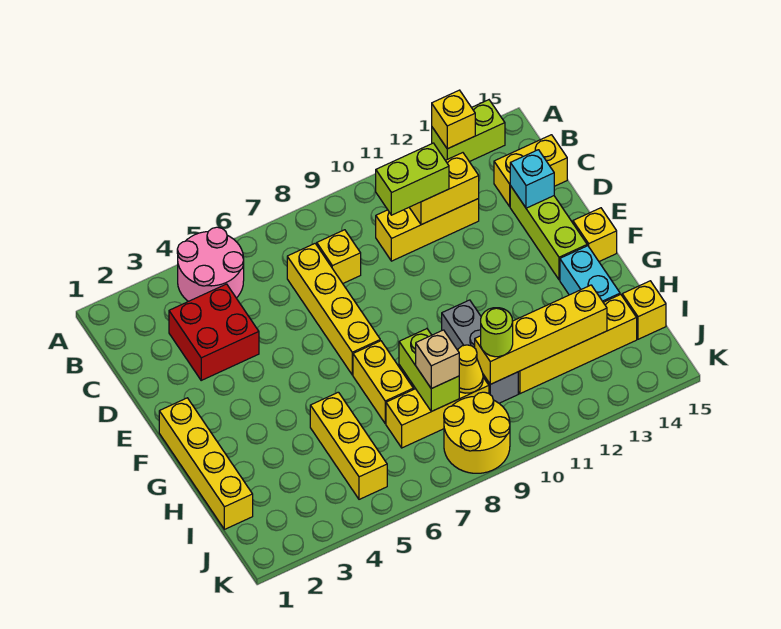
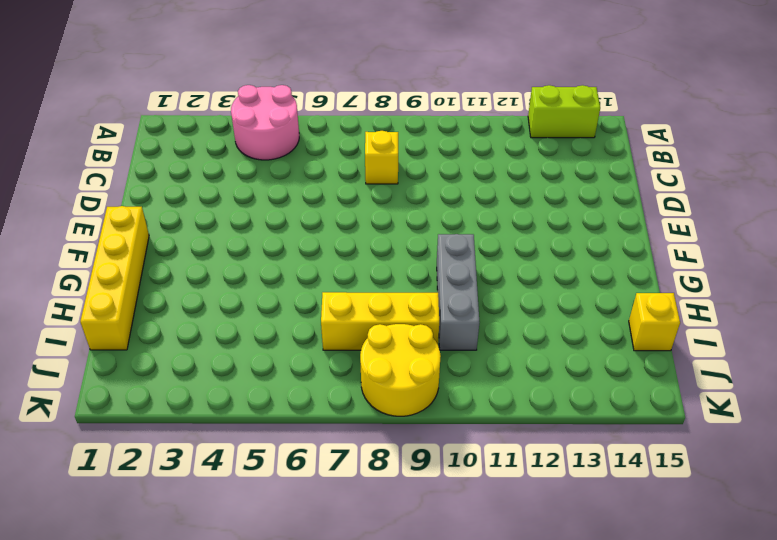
none -> red brick C3:D4 level 1
none -> yellow brick C7:F7 level 1
none -> yellow brick C10:C12 level 1

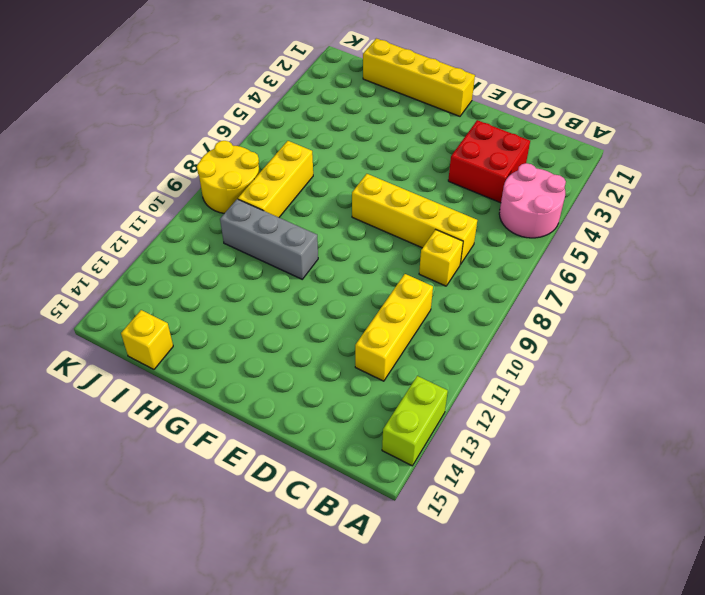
none -> yellow brick C14:C15 level 1
none -> lime brick D14:F14 level 1
none -> yellow brick F15 level 1

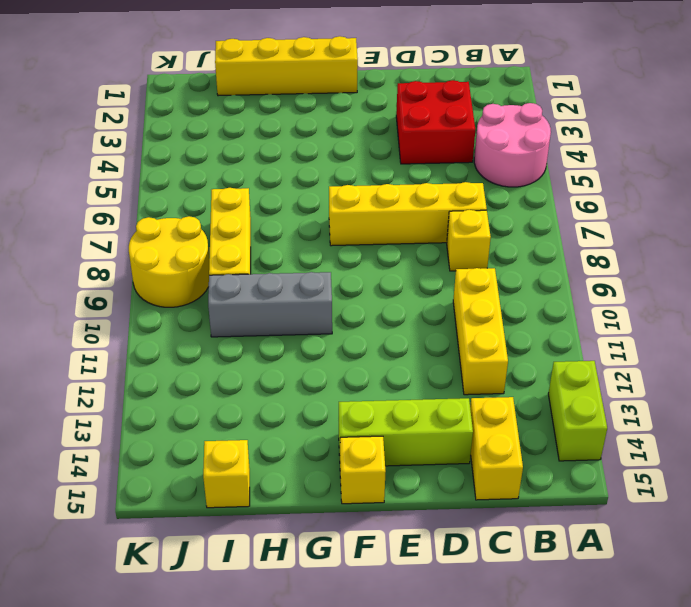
none -> yellow brick G7:H7 level 1
none -> cyan brick G14:H14 level 1
none -> yellow brick H5:J5 level 1

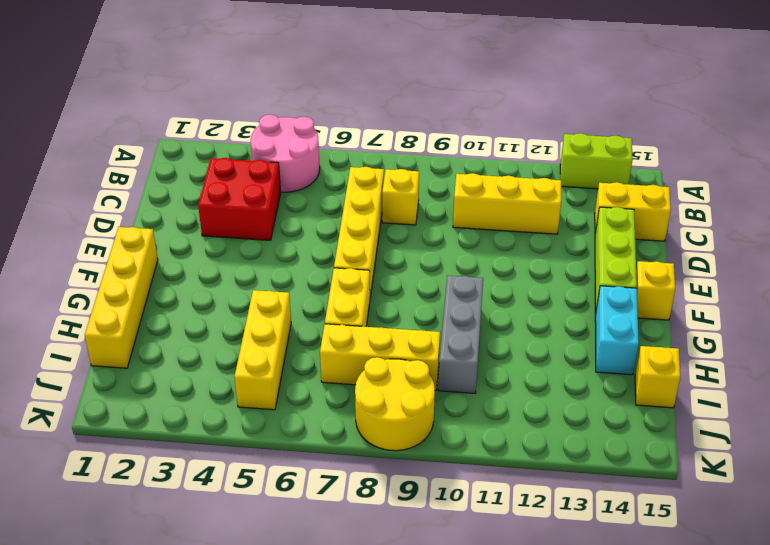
none -> yellow brick I11:I14 level 1
none -> yellow brick A13 level 2
none -> yellow brick C11:C12 level 2

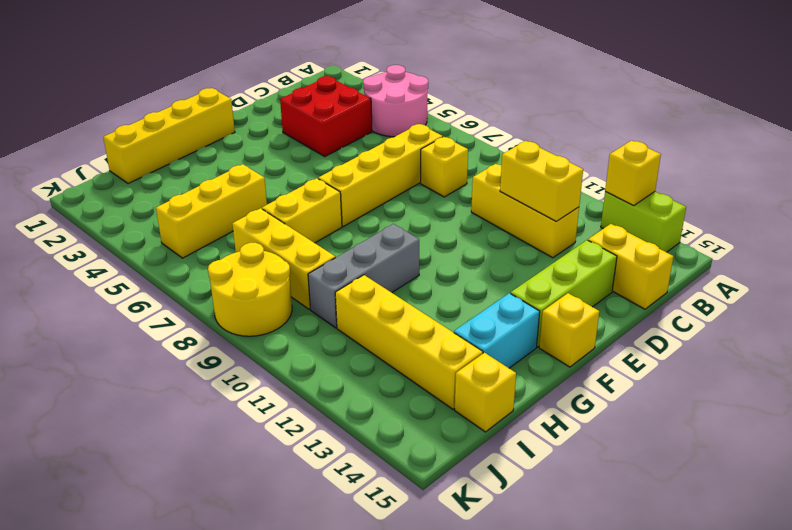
none -> cyan brick D14 level 2
none -> lime brick H8:I8 level 2
none -> yellow cone I9 level 2

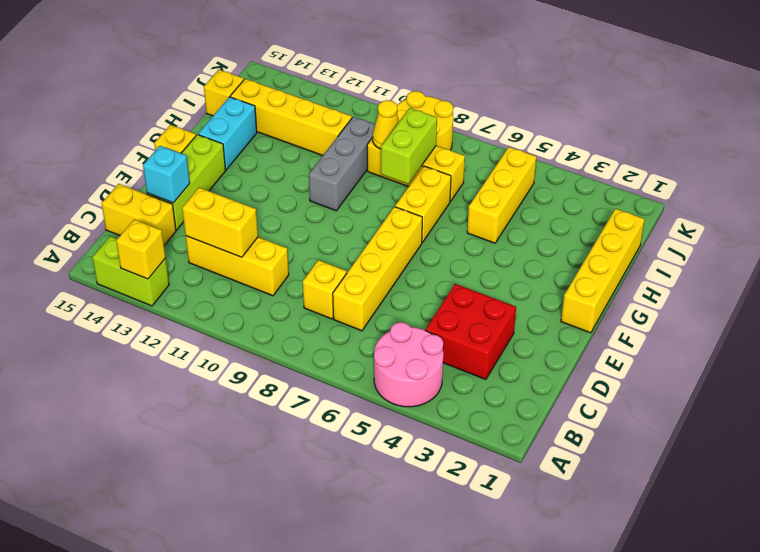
none -> yellow brick I10:I13 level 2
none -> lime brick C10:C11 level 3
none -> tan brick I8 level 3

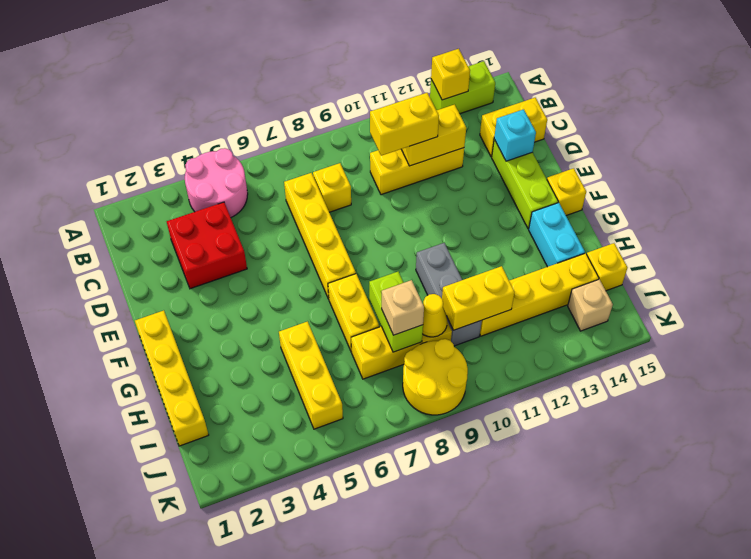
yellow brick C10:C11 level 3 -> lime brick C10:C11 level 3
yellow brick I10:I11 level 2 -> yellow brick I10:I13 level 2
tan brick J14 level 1 -> none
none -> lime round brick I10 level 3

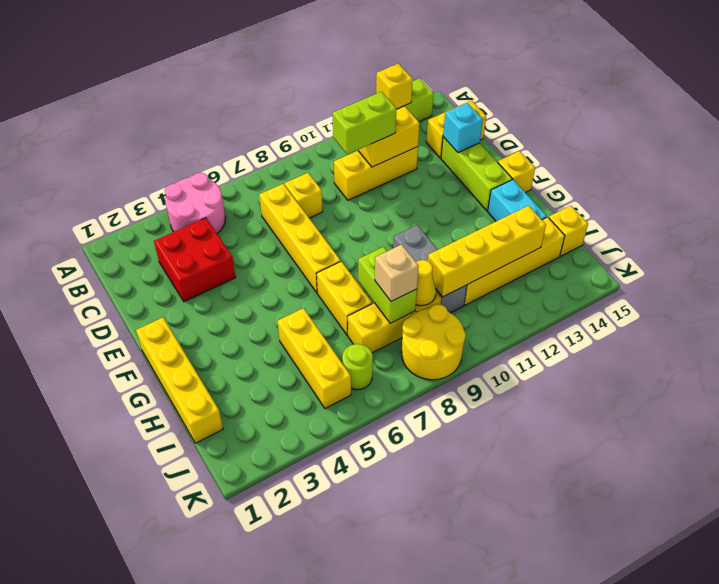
lime round brick J6 level 1 -> lime round brick I10 level 3

